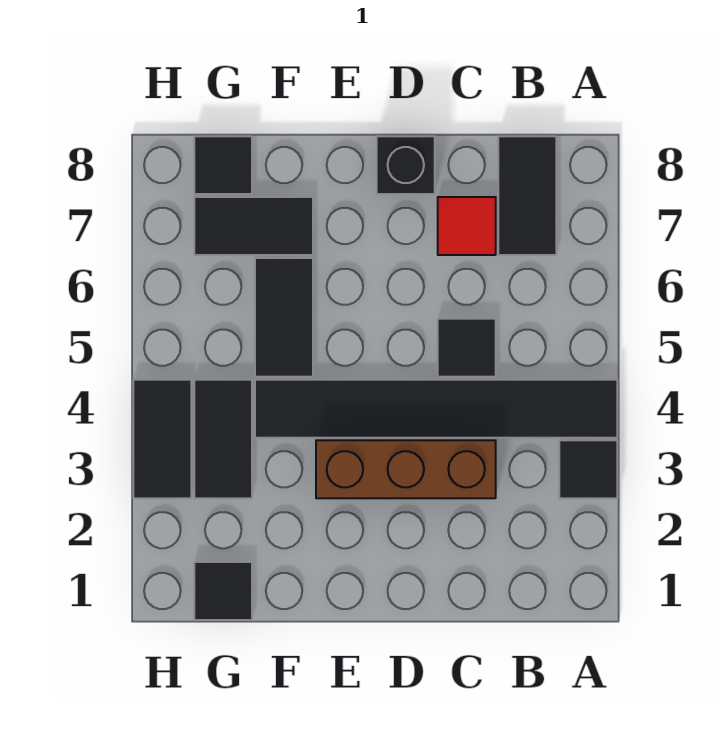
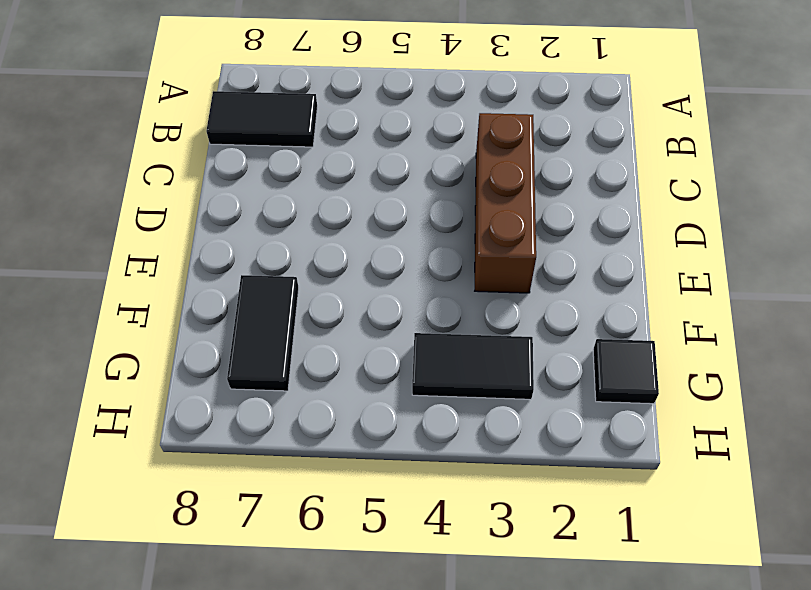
none -> black tile A3 level 1
none -> black tile A4:F4 level 1
none -> black tile C5 level 1

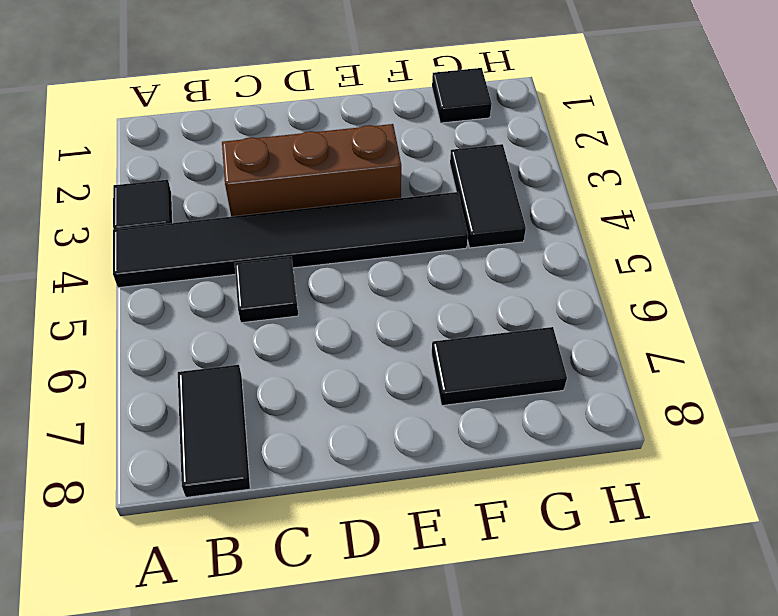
none -> red tile C7 level 1
none -> black brick D8 level 1
none -> black tile F5:F6 level 1

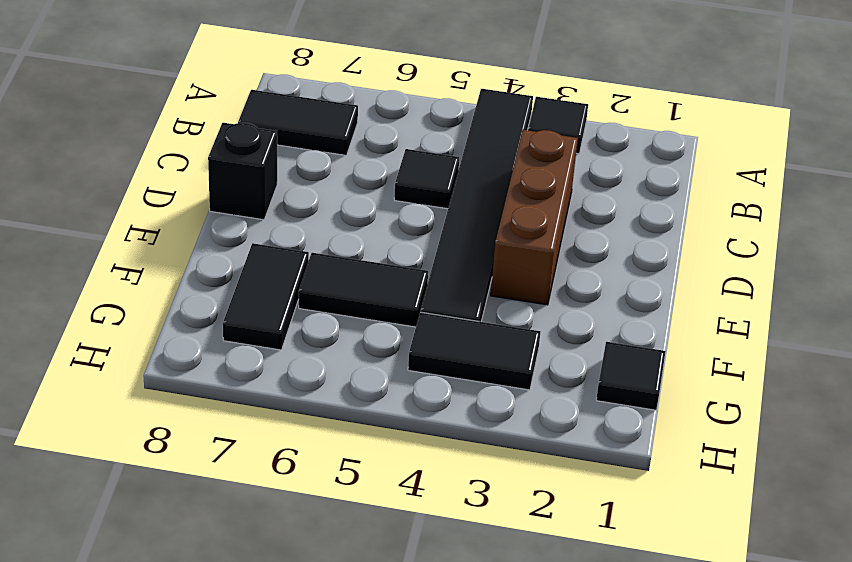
none -> red tile C7 level 1
none -> black tile G8 level 1
none -> black tile H3:H4 level 1

